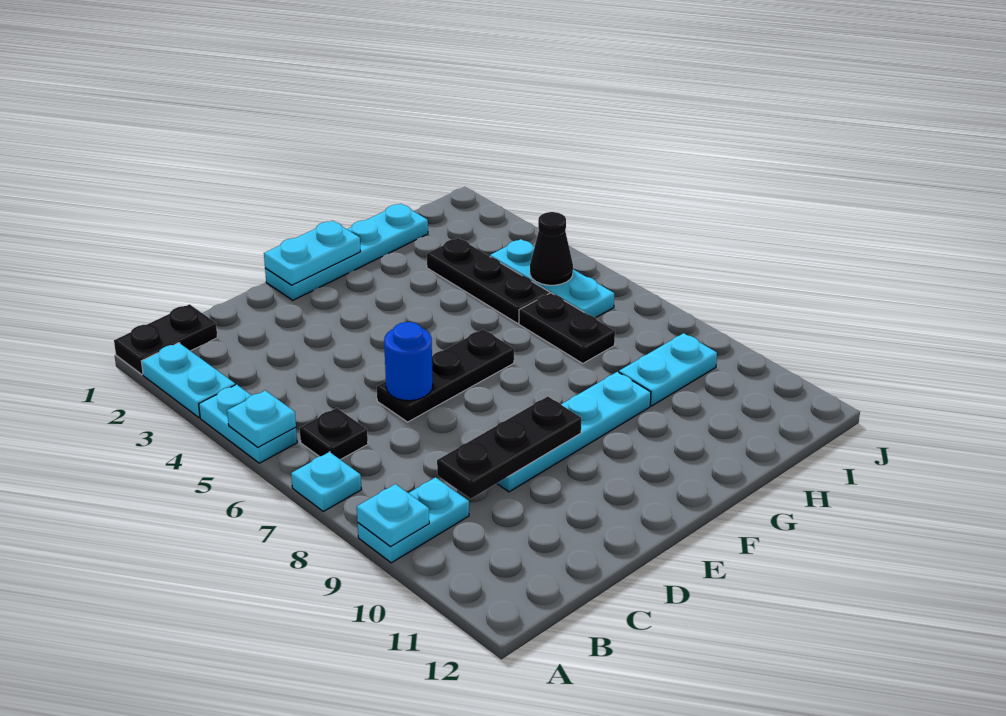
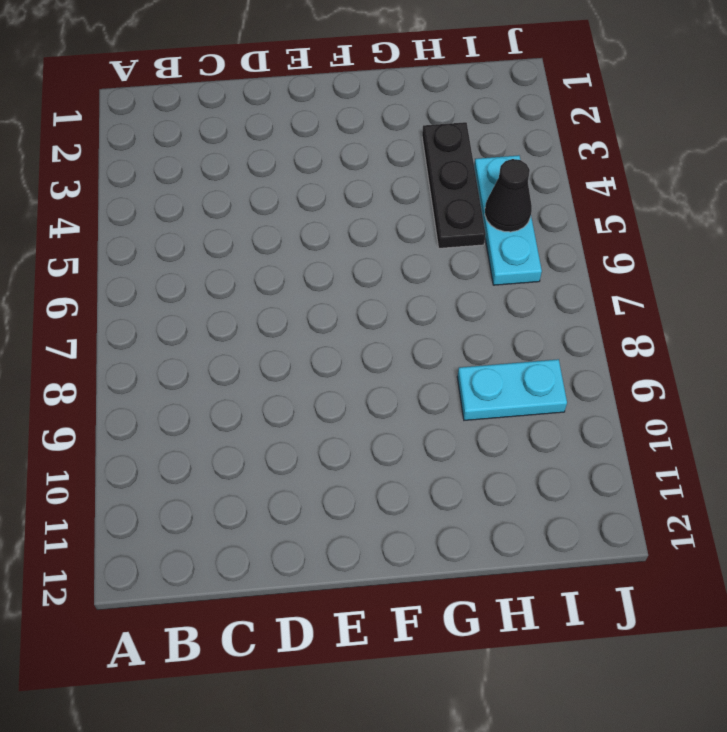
none -> black plate A1:B1 level 1
none -> cyan plate A2:A3 level 1
none -> cyan plate A4:A5 level 1

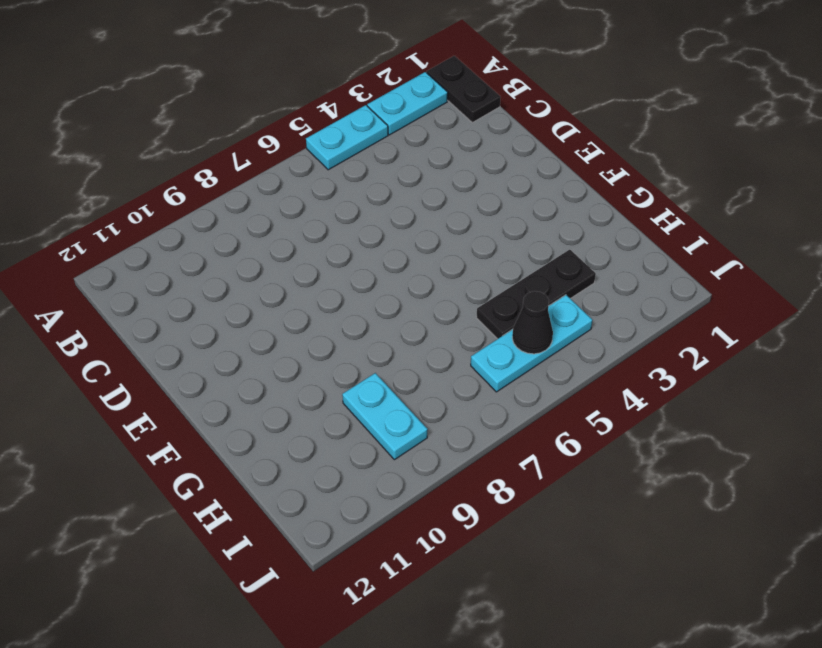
none -> cyan plate A7 level 1
none -> cyan plate A9:B9 level 1
none -> black plate B6 level 1

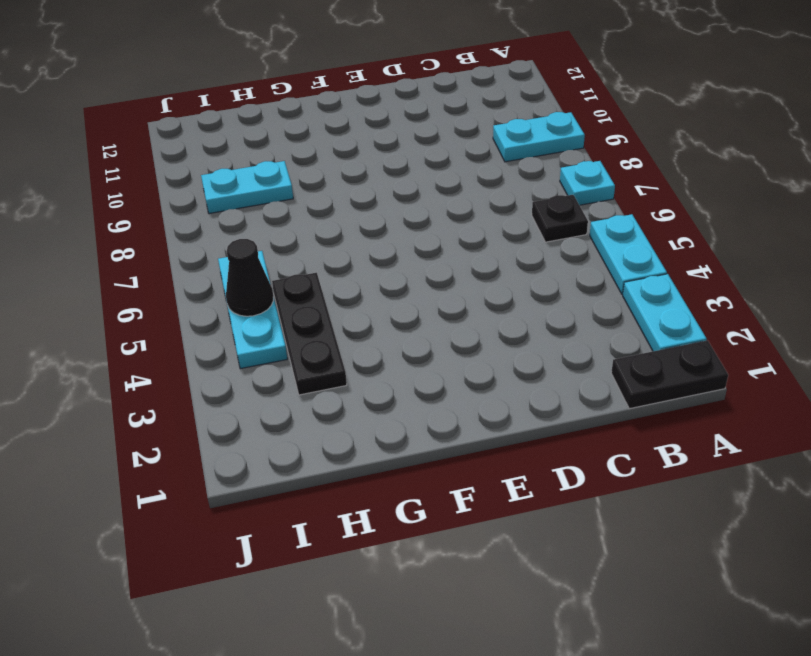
none -> black plate D6:F6 level 1
none -> cyan plate D9:G9 level 1
none -> cyan plate E1:H1 level 1

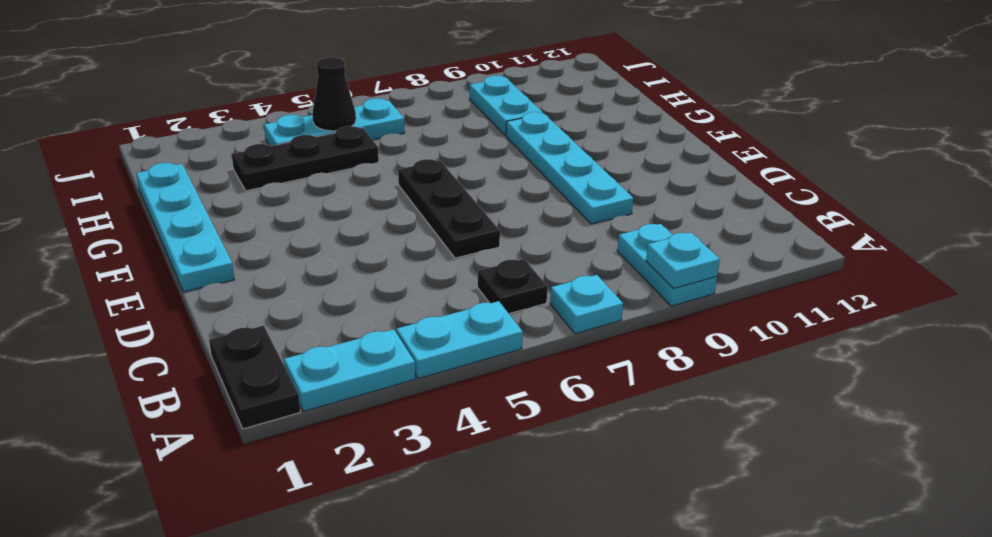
none -> black plate H6:H7 level 1
none -> cyan plate A5 level 2
none -> black plate C9:E9 level 2

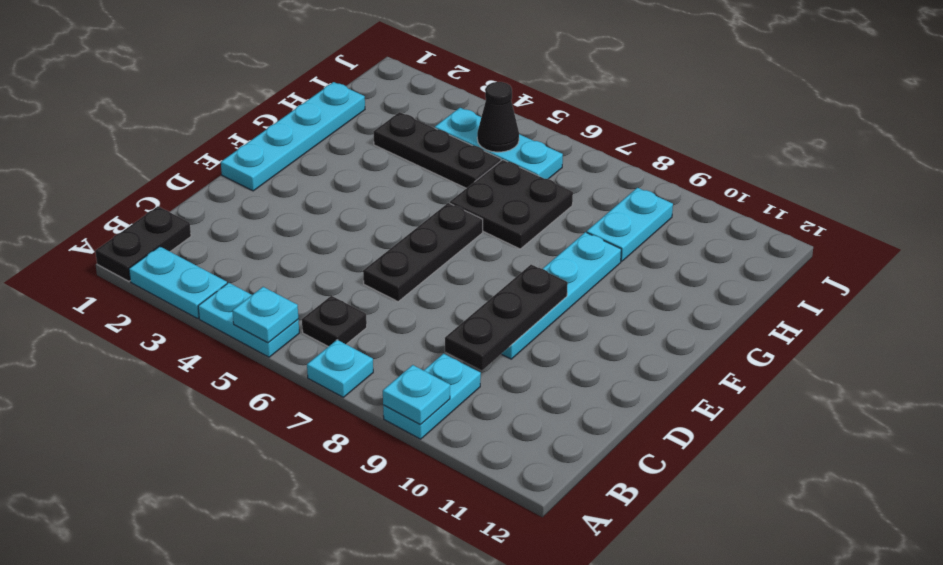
black plate G6:H7 level 1 -> black plate H6:H7 level 1
none -> blue round brick D6 level 2
none -> cyan plate E1:F1 level 2

